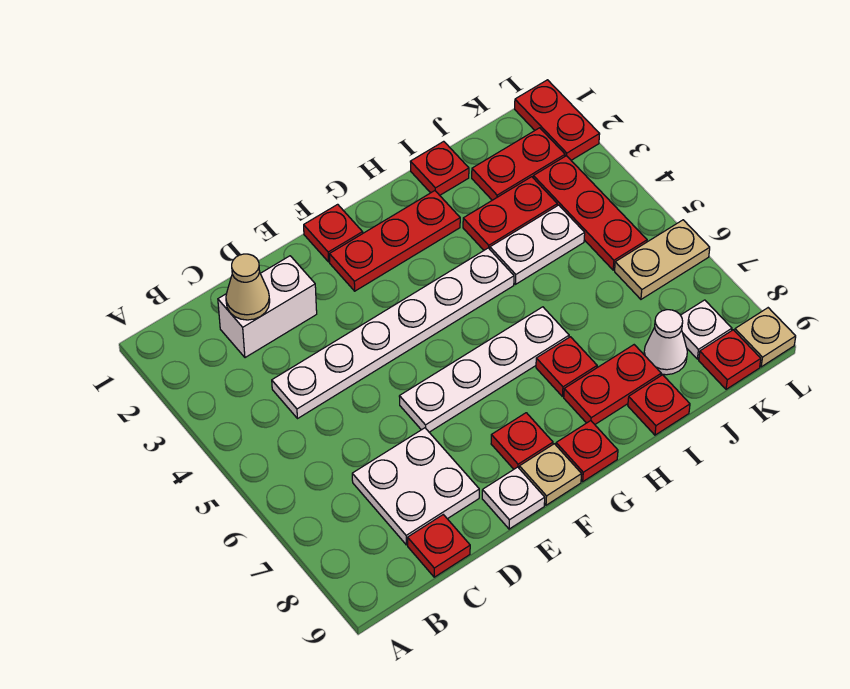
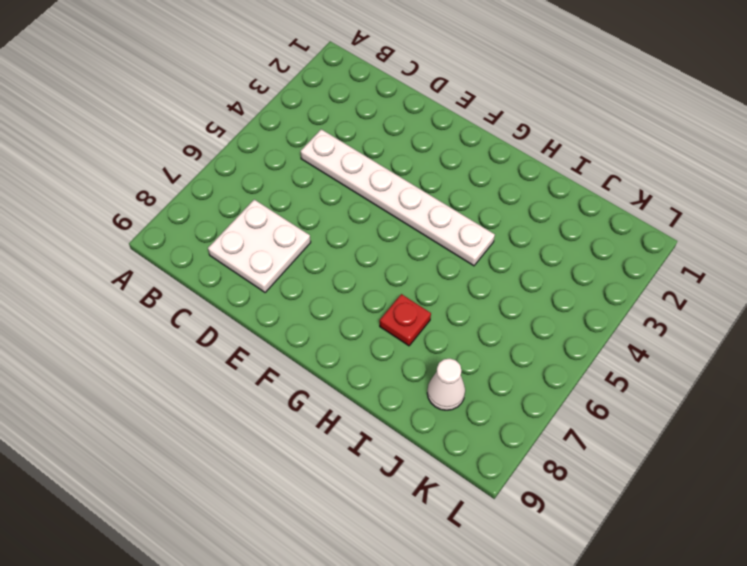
none -> white brick C2:D2 level 1
none -> red plate C9 level 1
none -> white plate E6:H6 level 1

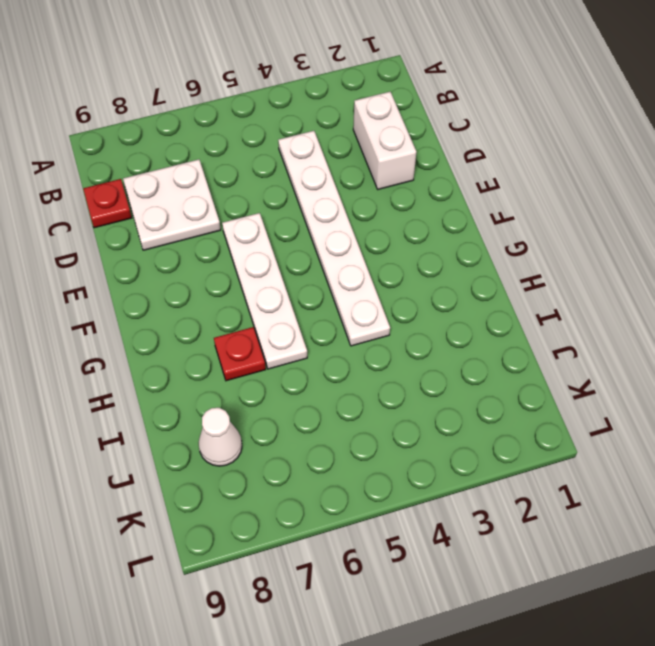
none -> white plate E9 level 1
none -> red plate F1 level 1
none -> red plate F2:H2 level 1

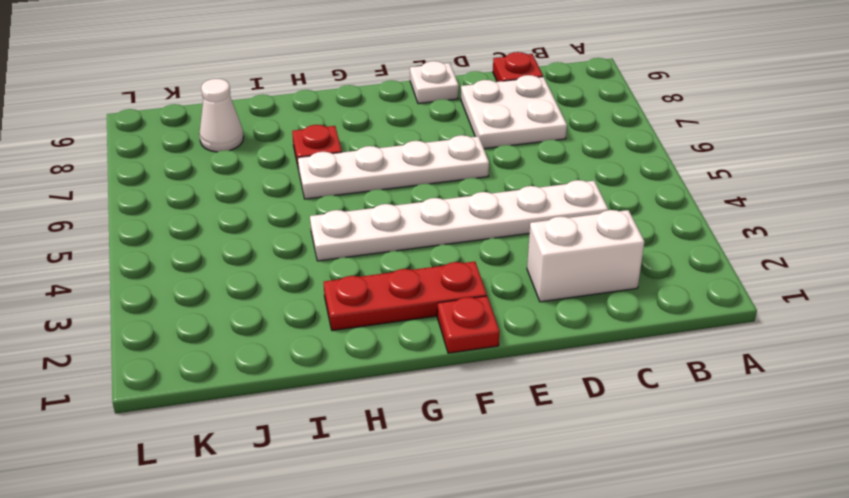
none -> red plate F8 level 1
none -> tan plate F9 level 1
none -> red plate G9 level 1

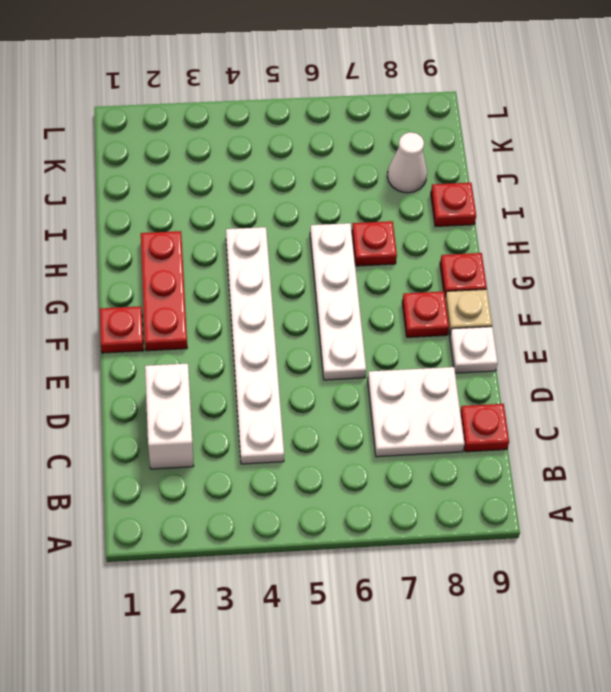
none -> red plate H8:I8 level 1
none -> red plate I1 level 1
none -> red plate I3:J3 level 1

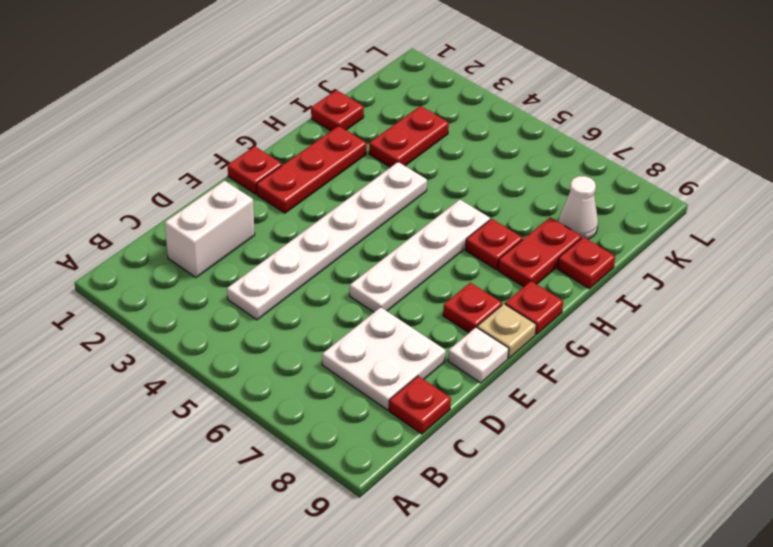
none -> white plate I4:J4 level 1
none -> red plate J2:K2 level 1
none -> red plate K3:K5 level 1

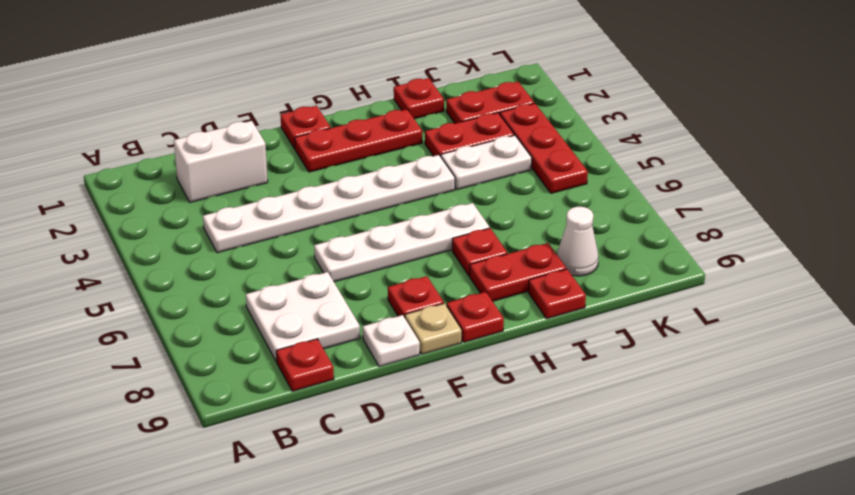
none -> tan plate K6:L6 level 1
none -> white plate K8 level 1
none -> red plate K9 level 1

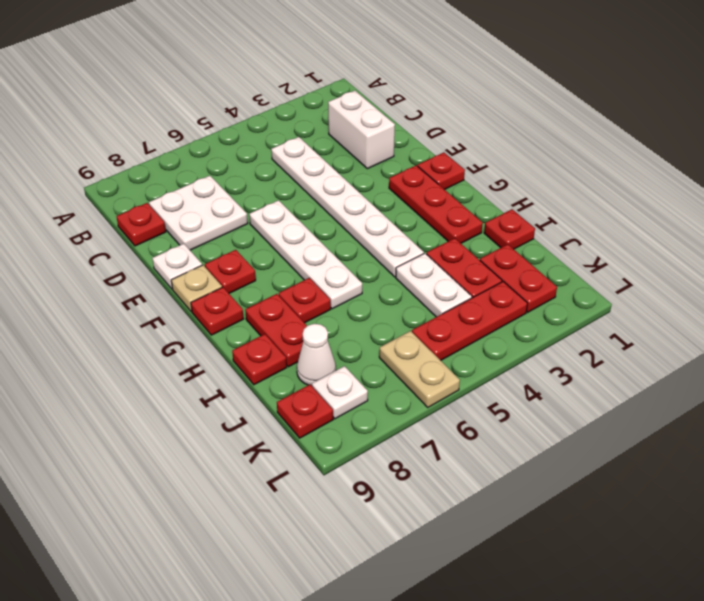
none -> red plate L1:L2 level 1
none -> tan plate L9 level 1
none -> tan cone C2 level 2

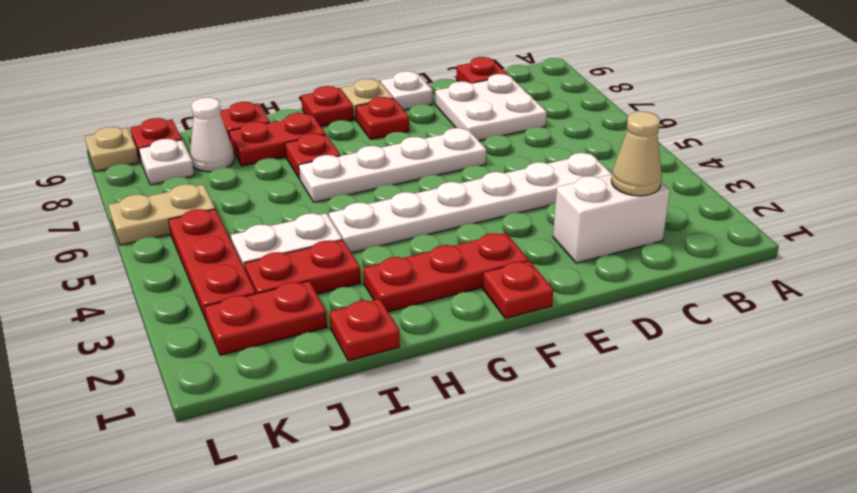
none -> red plate L1:L2 level 1

